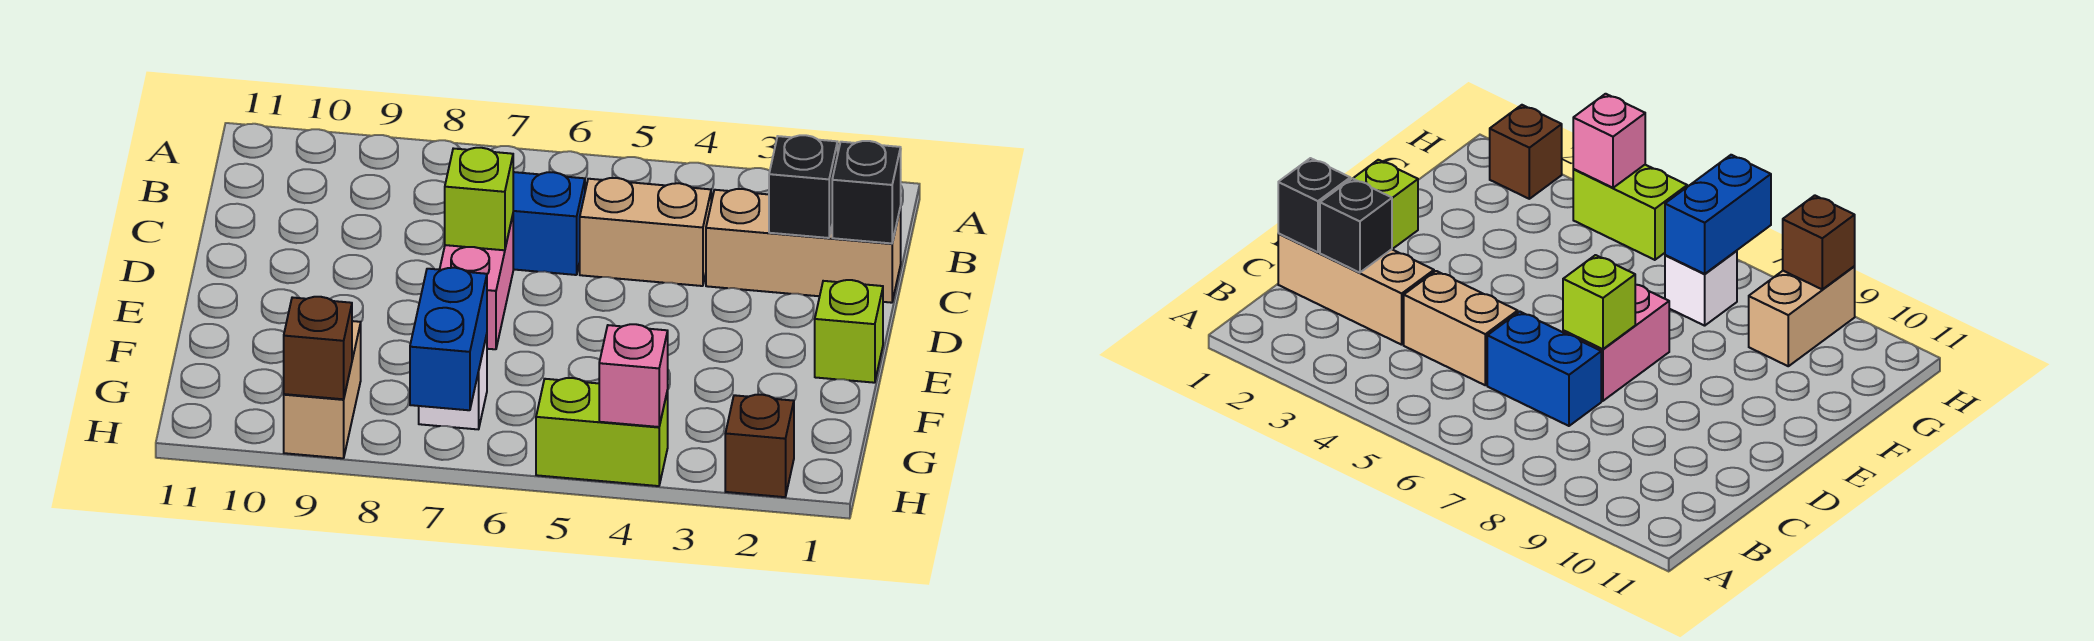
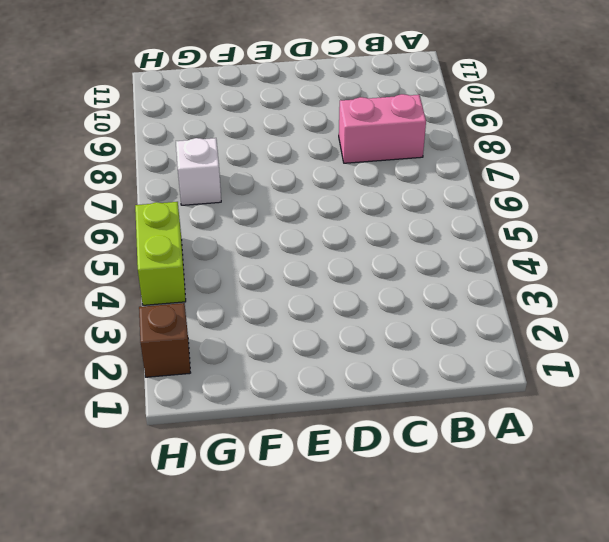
pink brick B8:C8 level 1 -> pink brick D7:E7 level 1
none -> tan brick C1:C3 level 1
none -> tan brick C4:C5 level 1
none -> blue brick C6:C7 level 1

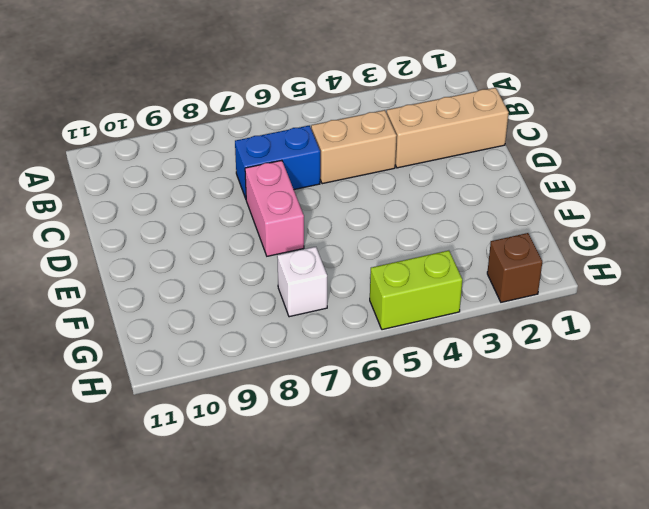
none -> lime brick E1 level 1
none -> tan brick G9:H9 level 1
none -> black brick C1 level 2

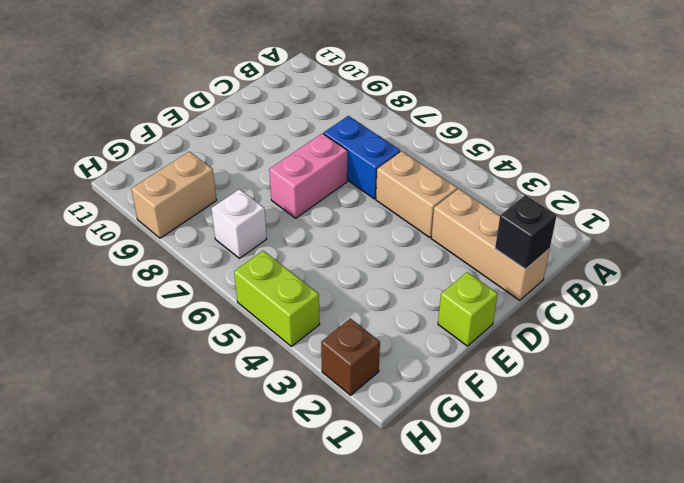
none -> black brick C2 level 2
none -> lime brick D7 level 2
none -> blue brick G7:H7 level 2

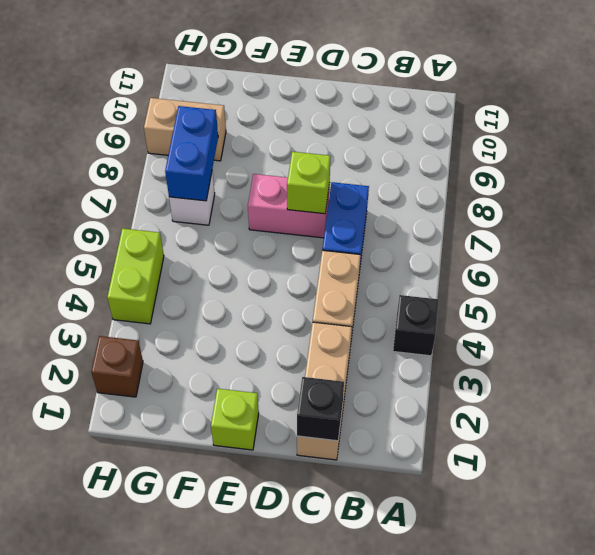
black brick A4 level 1 -> black brick C2 level 2
blue brick G7:G8 level 2 -> blue brick G7:H7 level 2
none -> pink brick H4 level 2
none -> brown brick H9 level 2

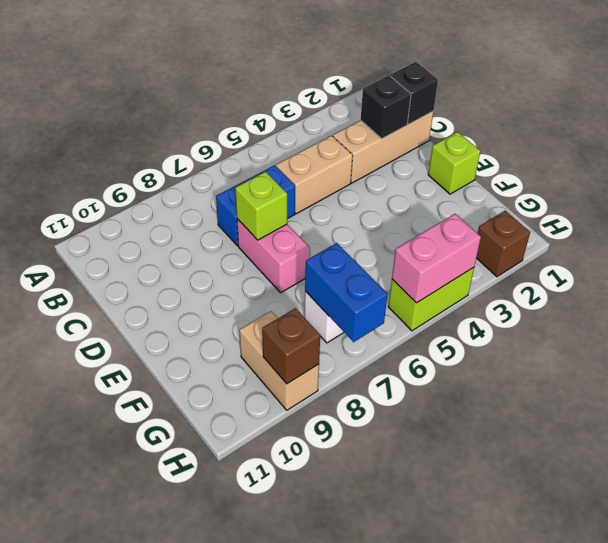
pink brick H4:H5 level 2 -> pink brick H4 level 2

